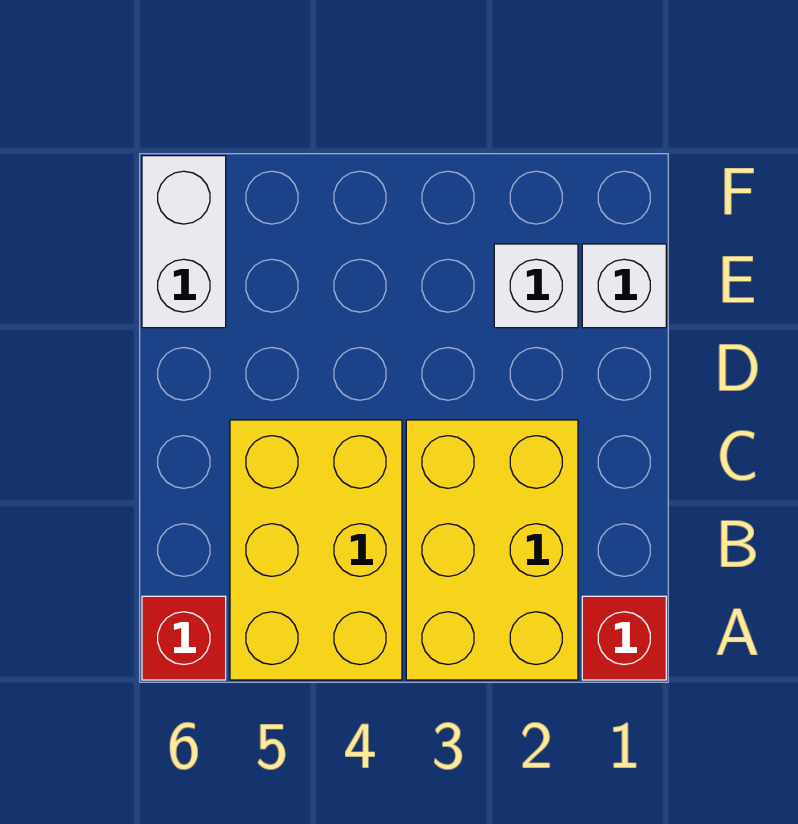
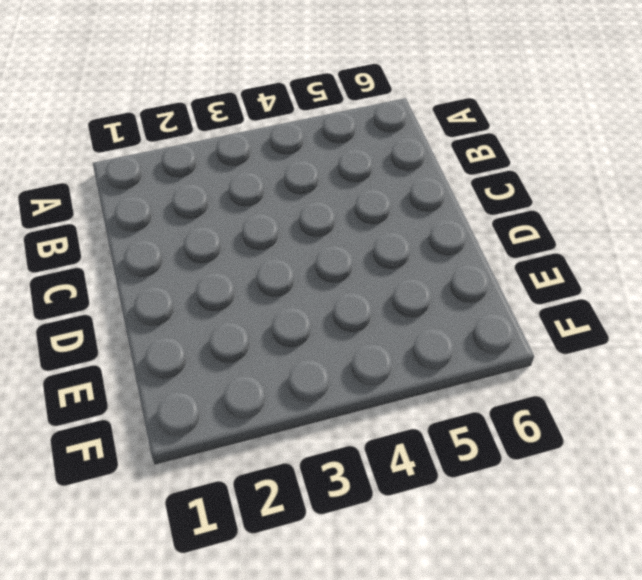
none -> red brick A1 level 1
none -> yellow brick A2:C3 level 1

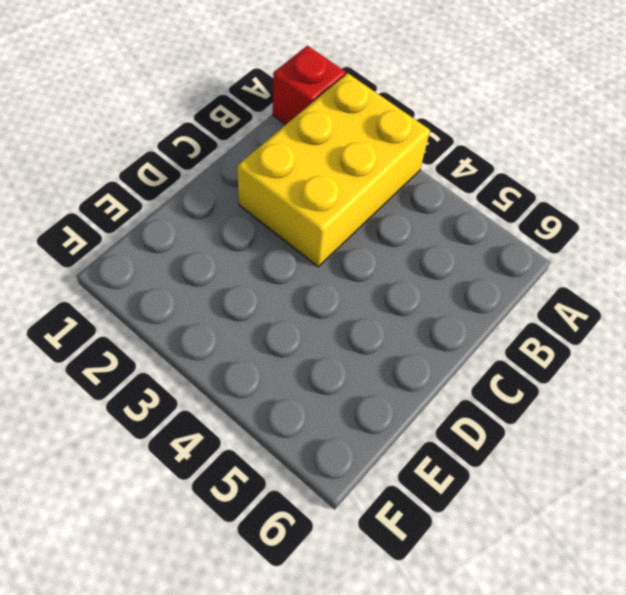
none -> yellow brick A4:C5 level 1
none -> red brick A6 level 1

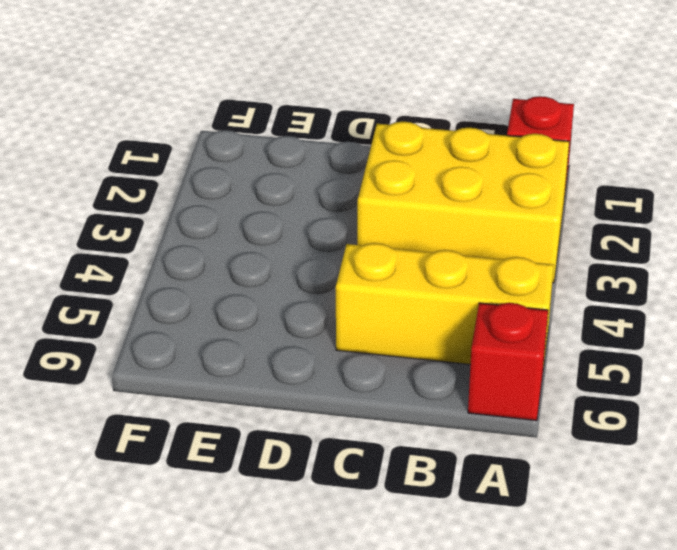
yellow brick A5:C5 level 1 -> yellow brick A4:C5 level 1
none -> white brick E1 level 1
none -> white brick E2 level 1

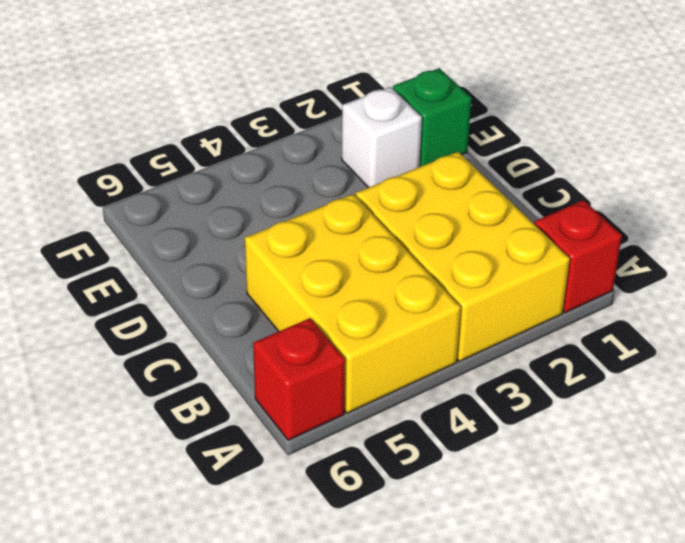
green brick E1 level 1 -> white brick E1 level 1
none -> white brick E6:F6 level 1

